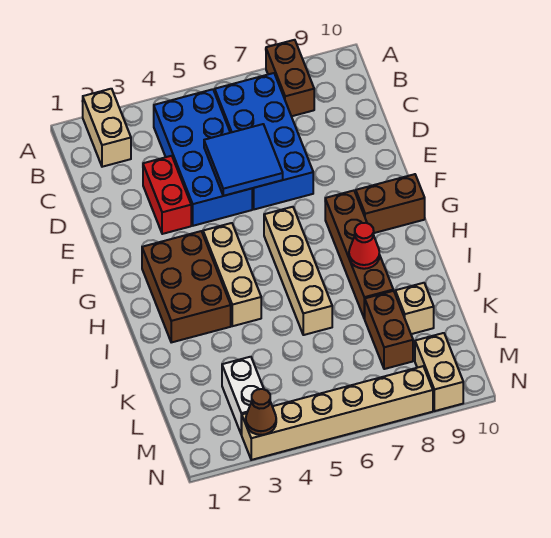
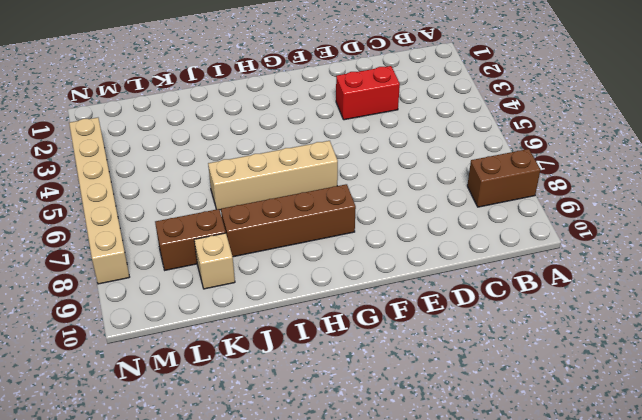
none -> tan brick A2:B2 level 1
none -> blue brick B4:E5 level 1
none -> blue brick B6:E7 level 1

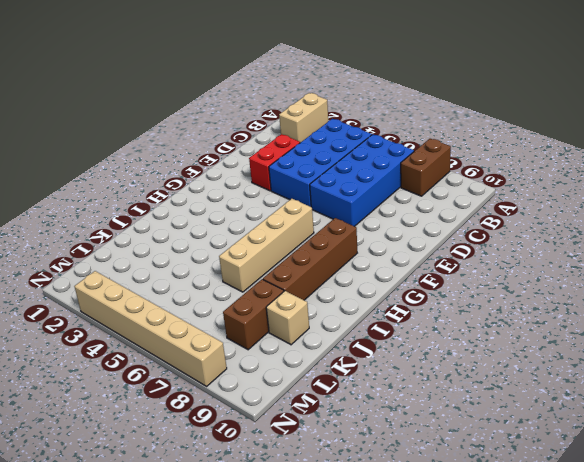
none -> brown brick G2:I3 level 1
none -> tan brick G4:I4 level 1
none -> brown brick G9:G10 level 1

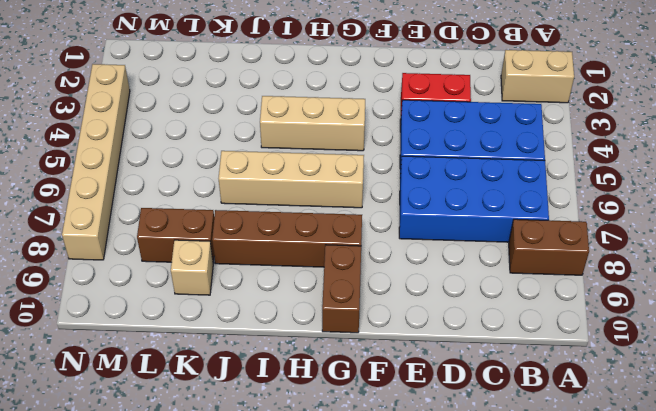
none -> brown brick G2:I3 level 1
none -> white brick L3:M3 level 1
none -> tan brick M9:N9 level 1

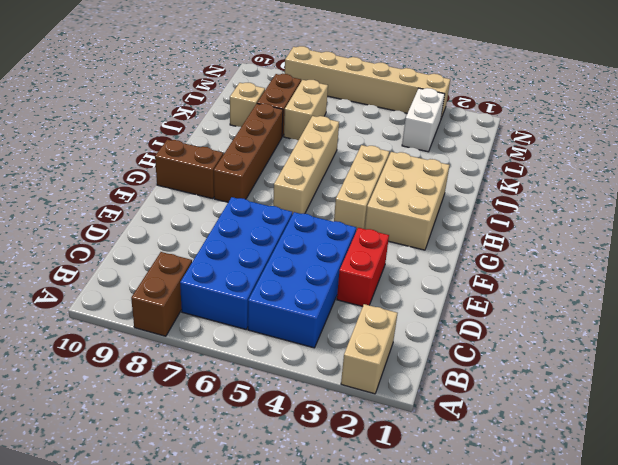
tan brick G2:I3 level 1 -> brown brick G2:I3 level 1
tan brick K7:L7 level 1 -> tan brick M9:N9 level 1
none -> blue tile D5:E6 level 2
none -> red cone I8 level 2
none -> brown cone N3 level 2

